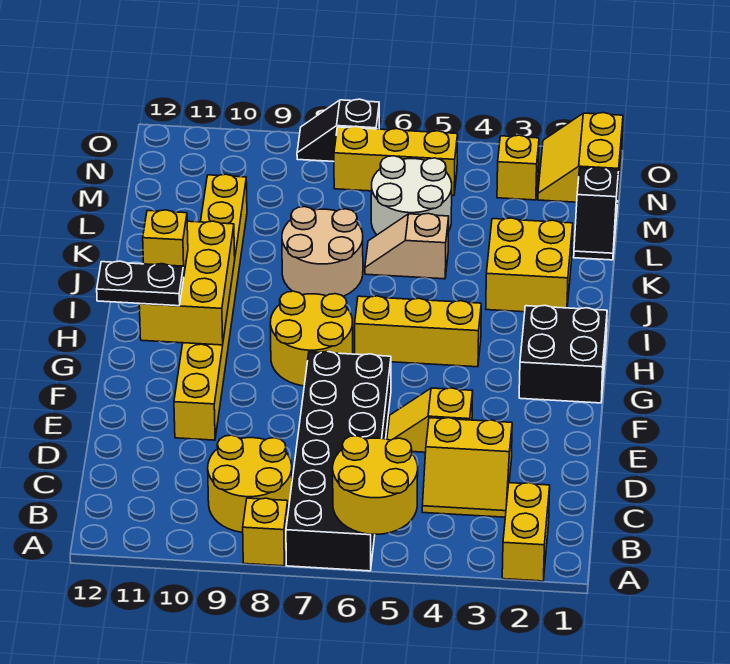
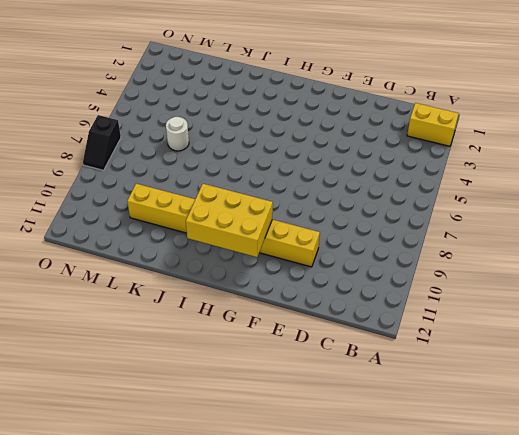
white round brick L6 level 1 -> white round brick L5:M6 level 1
none -> black brick A6:F7 level 1
none -> yellow brick A8 level 1
none -> yellow round brick B8:C9 level 1

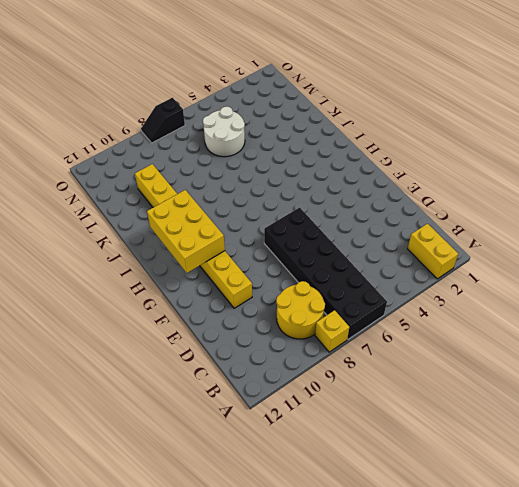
none -> yellow slope C3:D4 level 1 top D
none -> yellow slope E4:E5 level 1 top 4
none -> black brick G1:H2 level 1

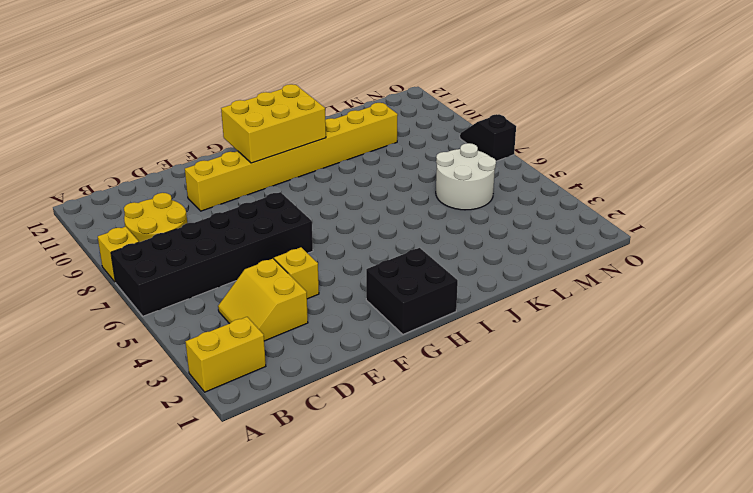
none -> yellow round brick G7:H8 level 1
none -> yellow brick H4:H6 level 1
none -> yellow brick J2:K3 level 1

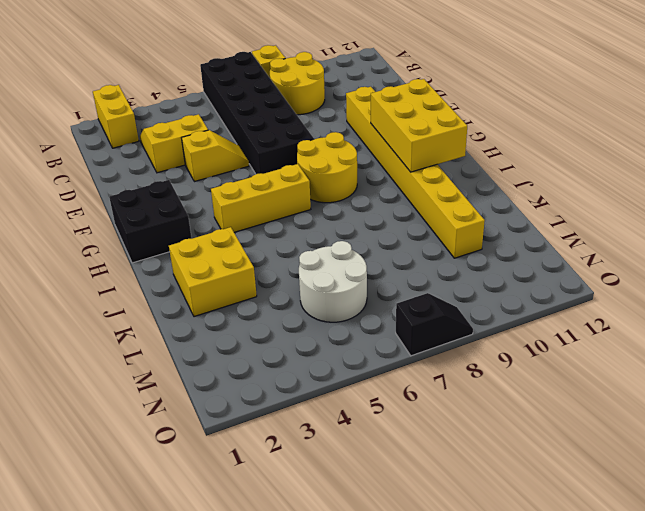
none -> tan round brick J7:K8 level 1
none -> tan slope K5:K6 level 1 top 5
none -> black slope L1:M1 level 1 top M

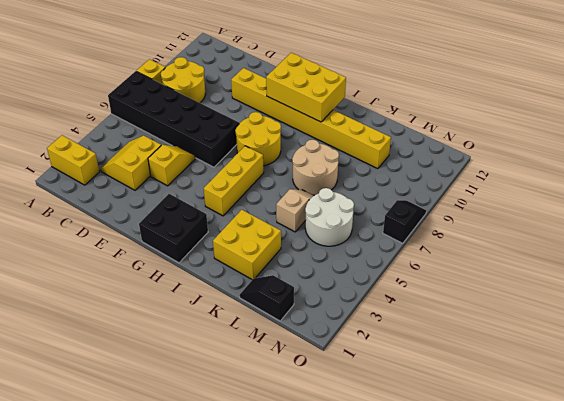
none -> yellow slope N1:O2 level 1 top 1
none -> yellow brick N3 level 1
none -> yellow brick N5:N7 level 1

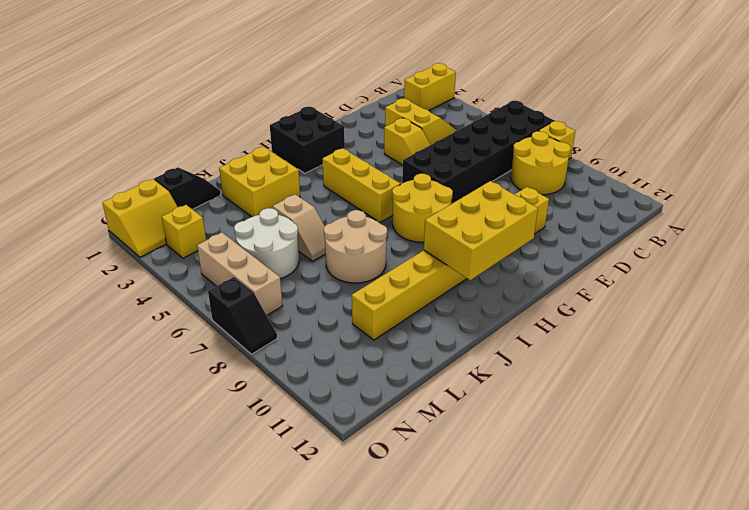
tan brick N5:N7 level 1 -> yellow brick N5:N7 level 1
none -> yellow round brick A5:B6 level 2
none -> black plate G11:G12 level 3
none -> yellow brick H11 level 3

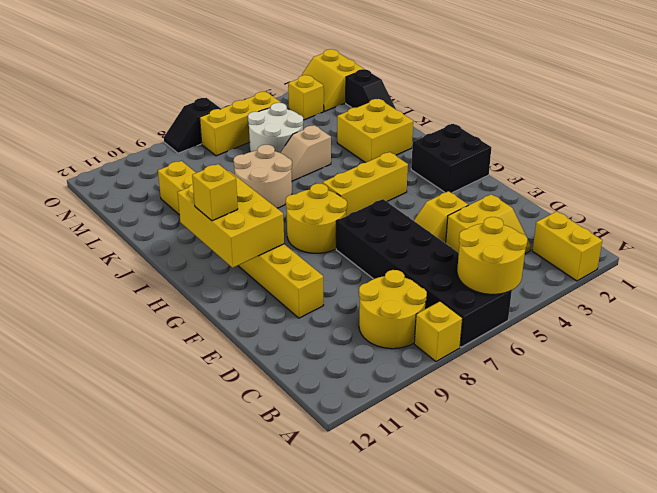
none -> black plate G11:G12 level 3

